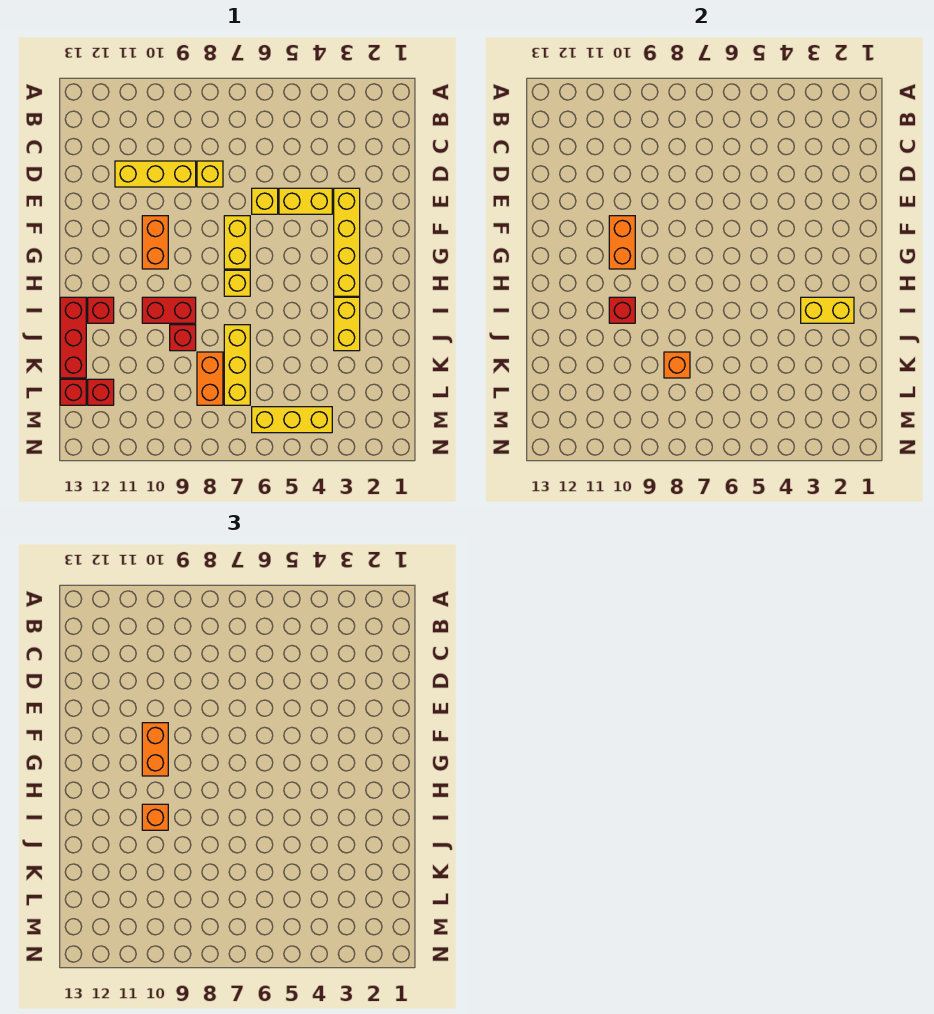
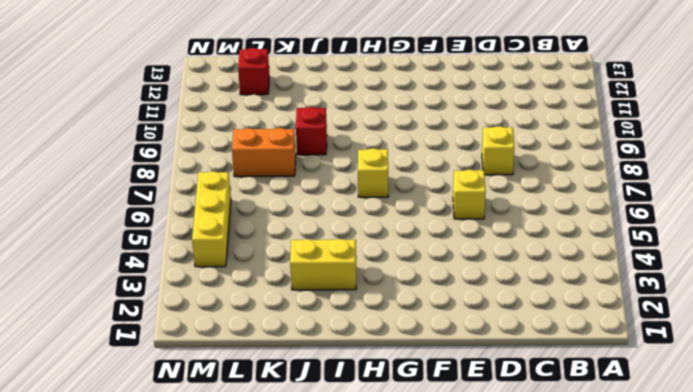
none -> yellow brick D9:D11 level 1
none -> yellow brick E3:H3 level 1
none -> yellow brick E4:E5 level 1

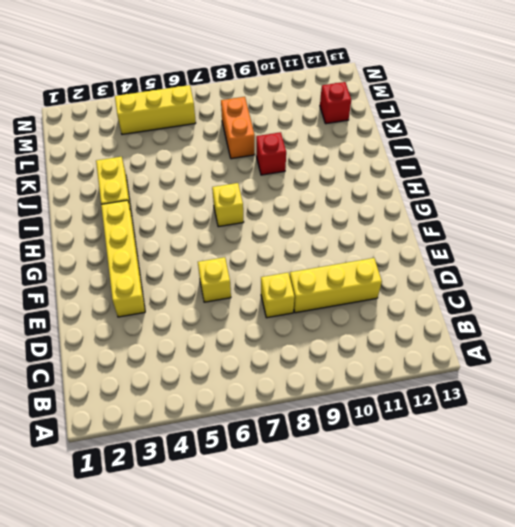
none -> yellow brick E4:E5 level 1
none -> yellow brick F7:G7 level 1
none -> orange brick F10:G10 level 1

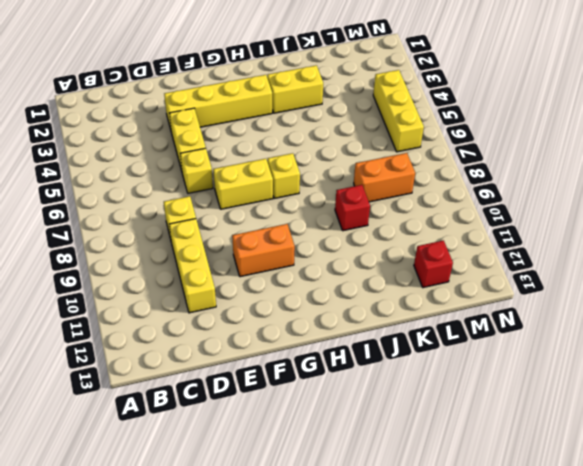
none -> red brick I9:I10 level 1
none -> red brick I12 level 1
none -> red brick I13:K13 level 1

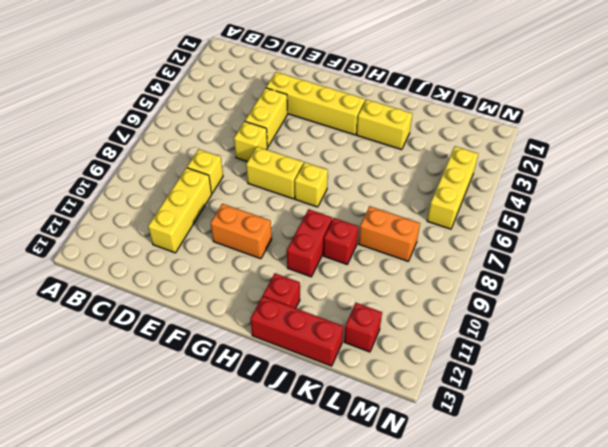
none -> yellow brick J7:L7 level 1
none -> red brick L13 level 1
none -> orange brick F10:G10 level 2

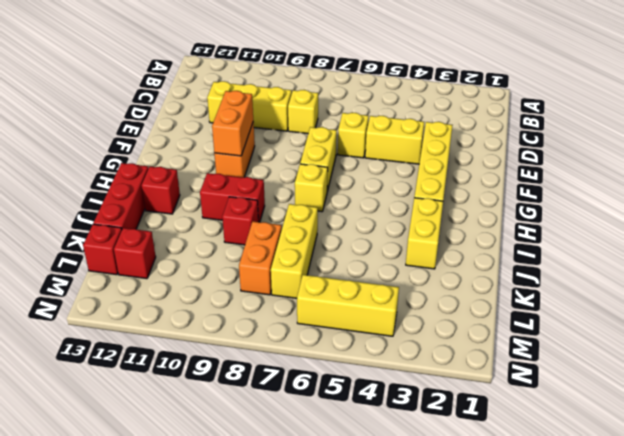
none -> yellow brick I2:I3 level 2
none -> red brick I10 level 2
none -> orange brick K8 level 2

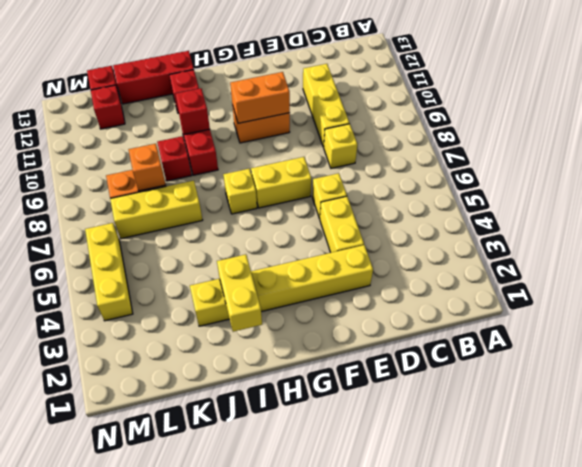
none -> orange brick F10:G10 level 3
none -> orange brick I10 level 3

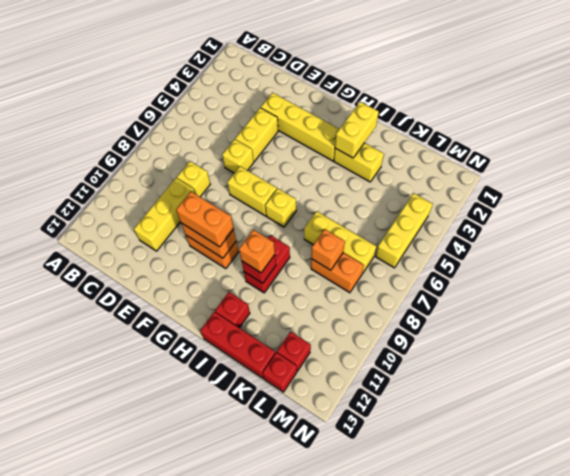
none -> red brick J9 level 1

